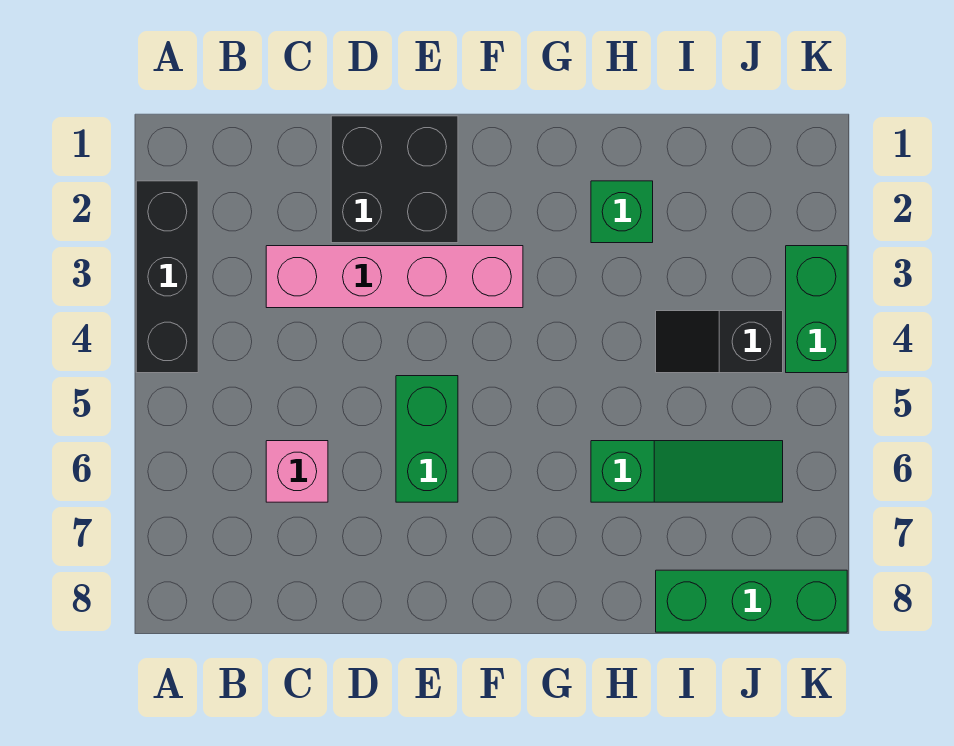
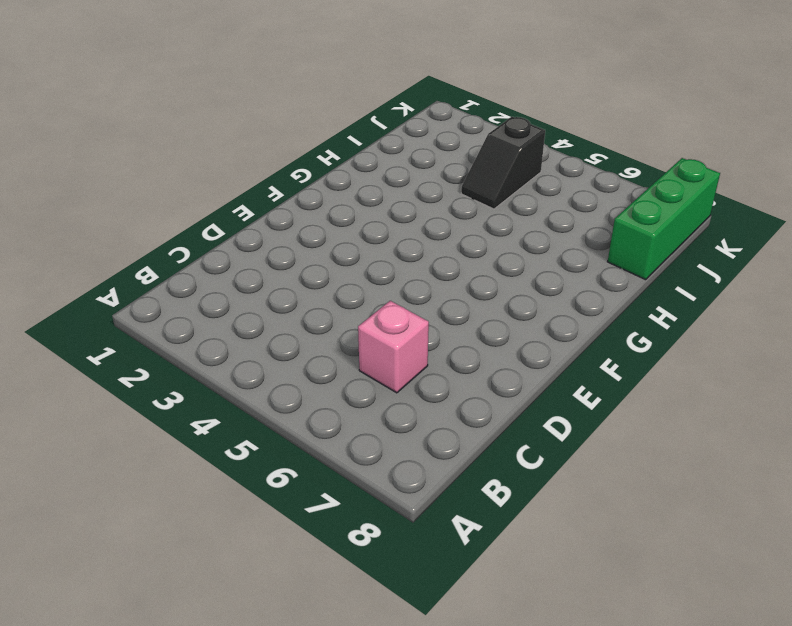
none -> black brick A2:A4 level 1
none -> pink brick C3:F3 level 1

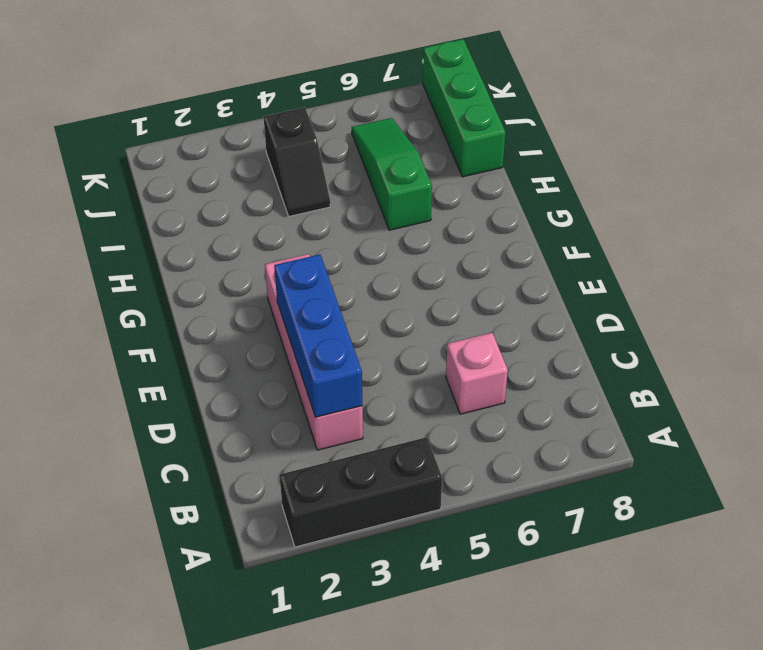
blue brick C3:E3 level 2 -> none
none -> black brick D1:E2 level 1
none -> green brick E5:E6 level 1

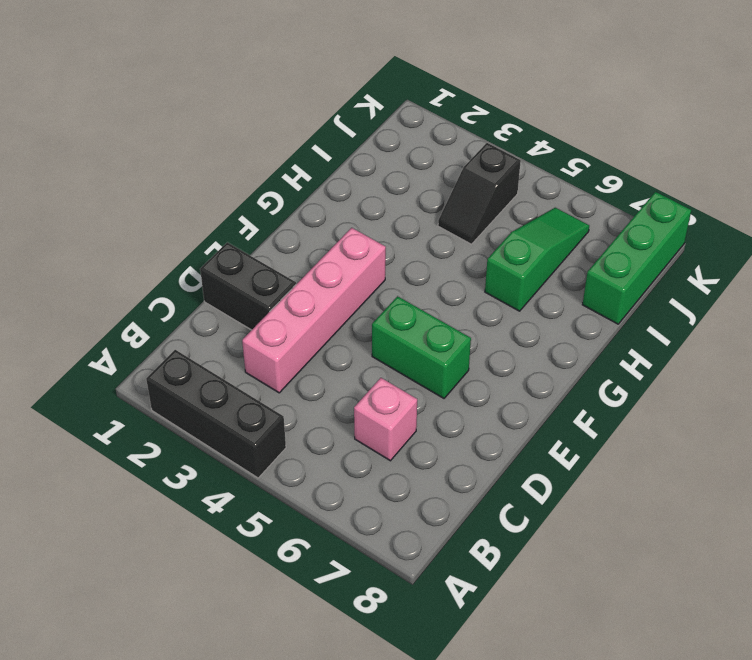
black brick D1:D2 level 1 -> black brick D1:E2 level 1
none -> green brick H2 level 1
none -> green brick K3:K4 level 1

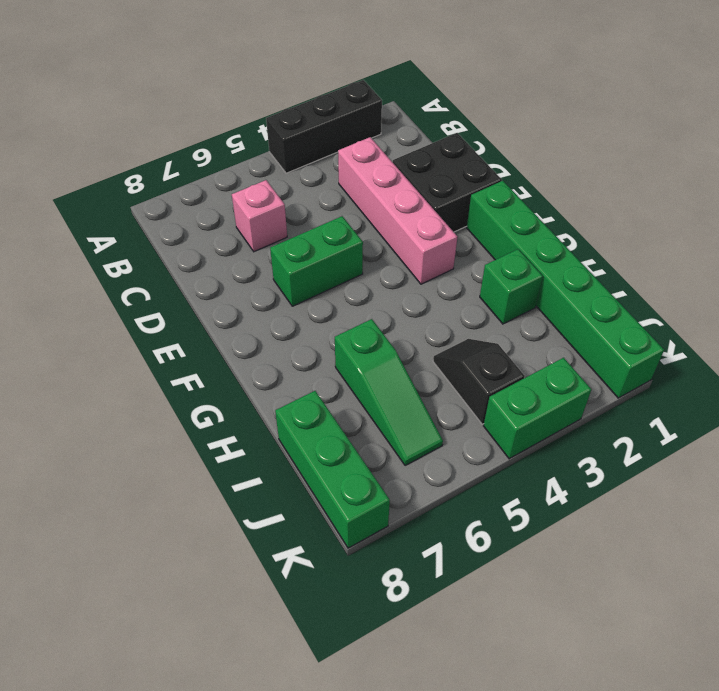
green brick F1:K1 level 1 -> none

